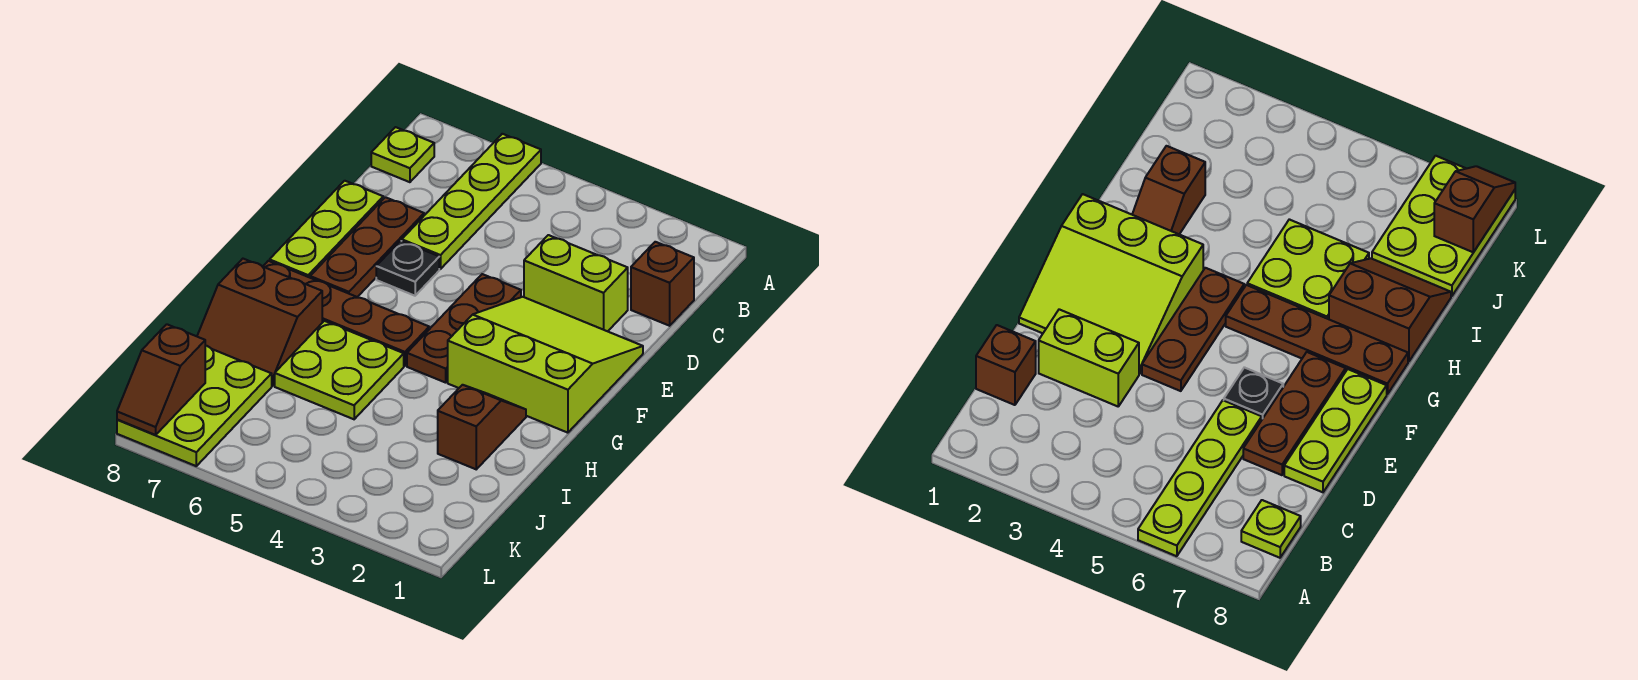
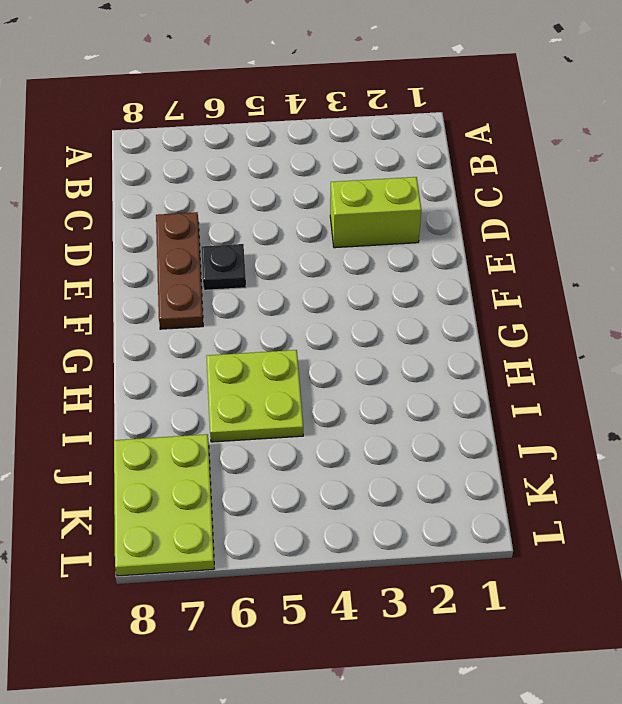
none -> lime plate A6:D6 level 1
none -> lime plate B8 level 1
none -> brown brick C1 level 1

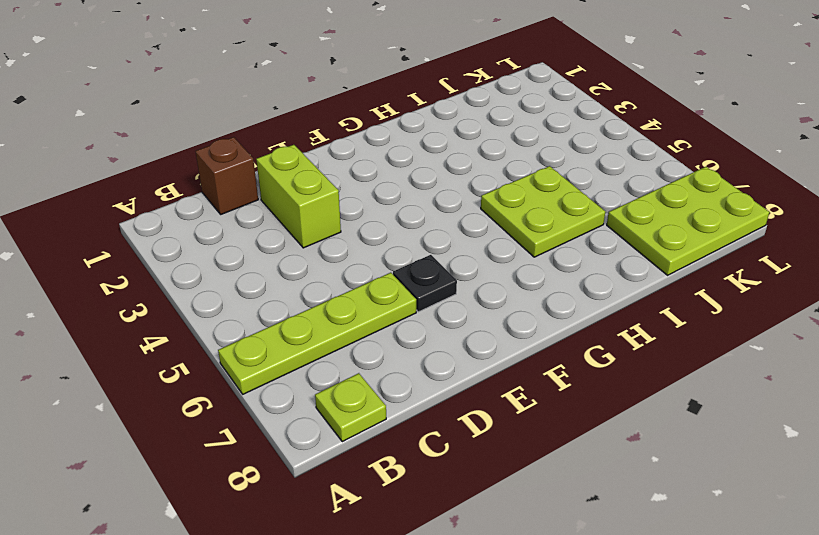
none -> brown plate D7:F7 level 1
none -> lime plate D8:F8 level 1
none -> lime slope E1:G3 level 1 top G

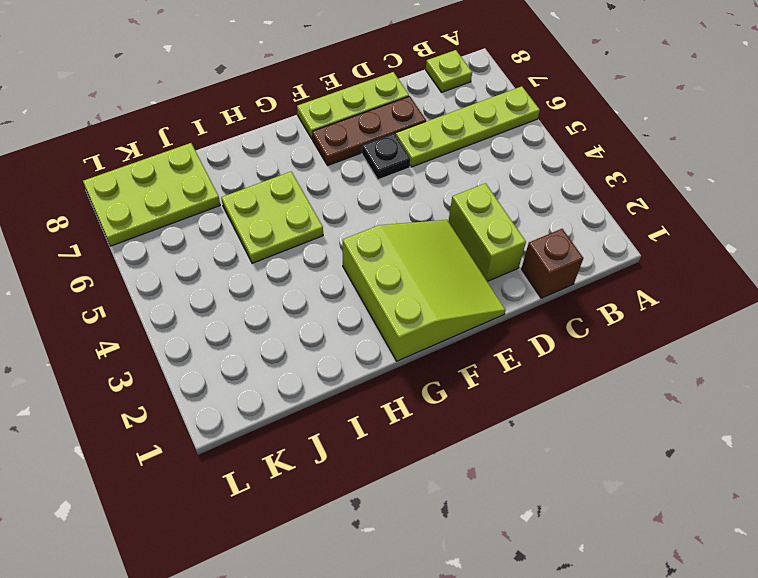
none -> brown plate E4:G4 level 1
none -> brown plate G5:G8 level 1
none -> brown slope H2:I2 level 1 top I

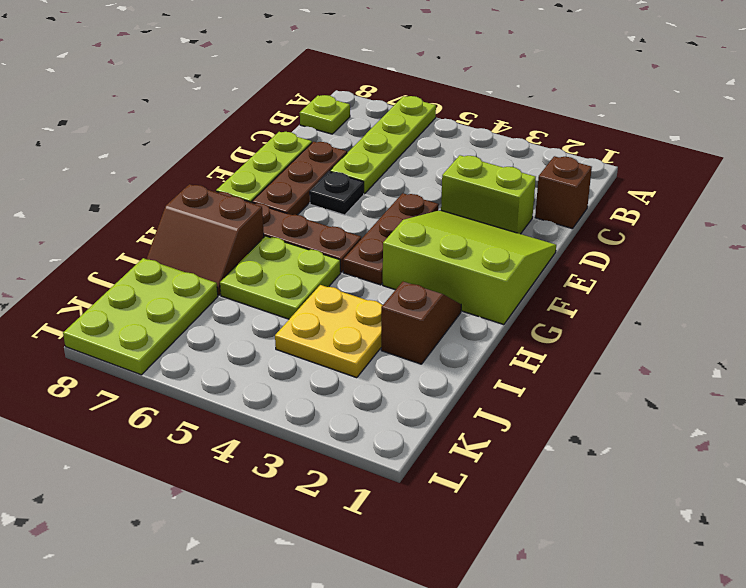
yellow plate I3:J4 level 1 -> none
none -> brown slope K8:L8 level 2 top K

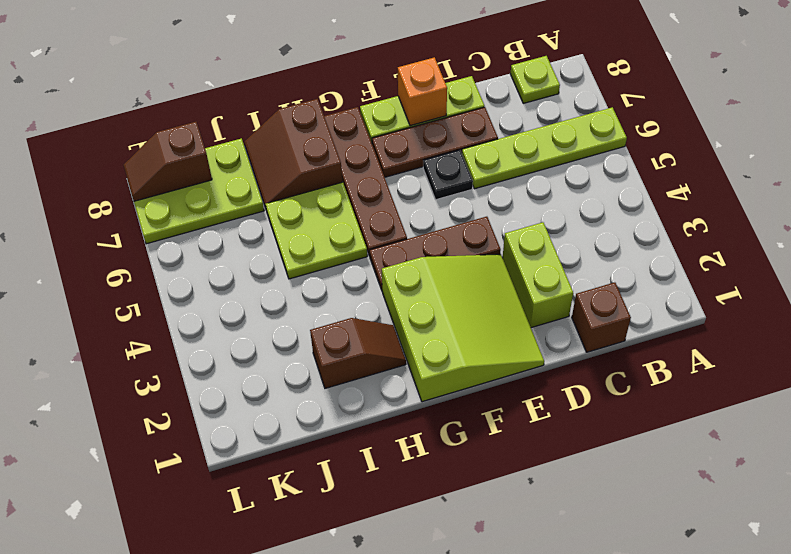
orange brick E8 level 2 -> none

